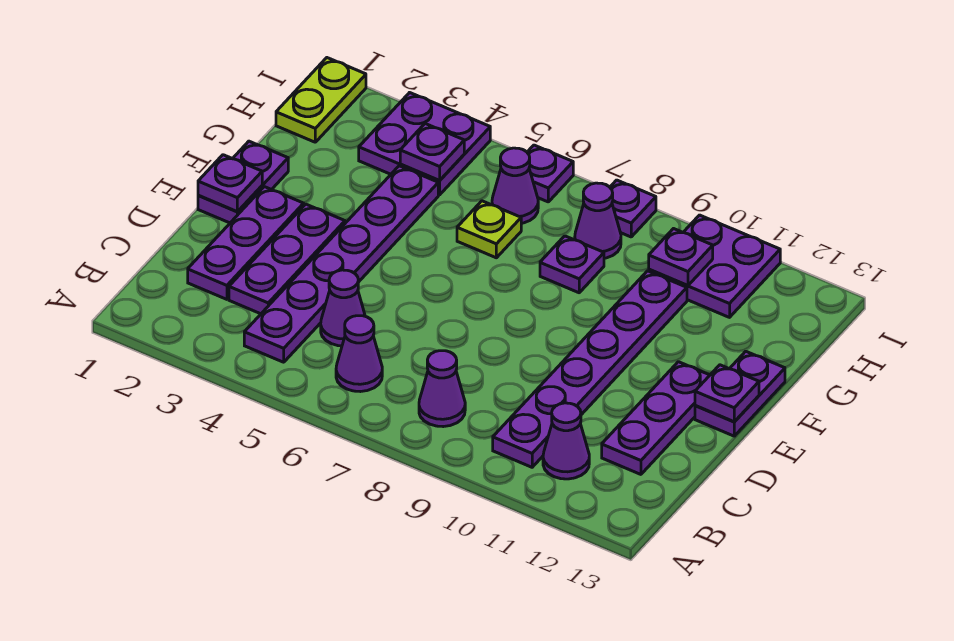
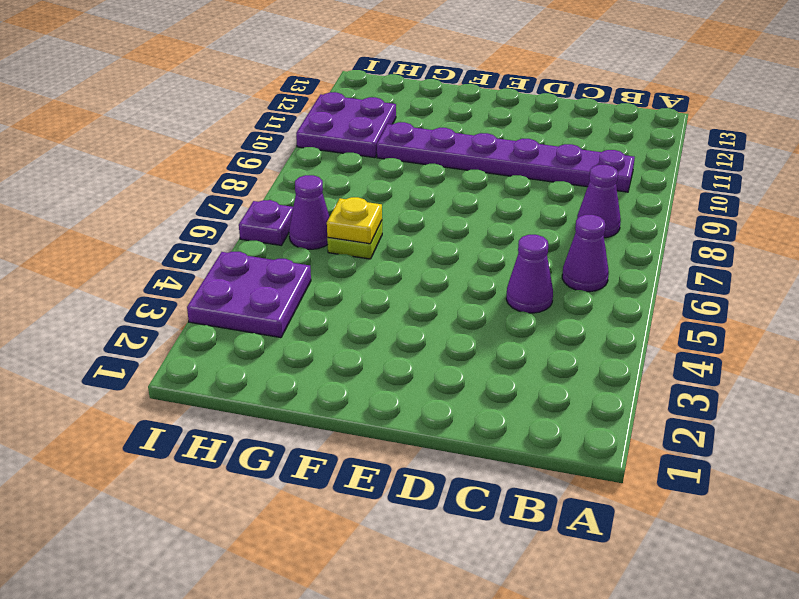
yellow plate G6 level 2 -> none
none -> purple plate B4:G4 level 1
none -> purple cone B11 level 1
none -> purple plate C2:E2 level 1

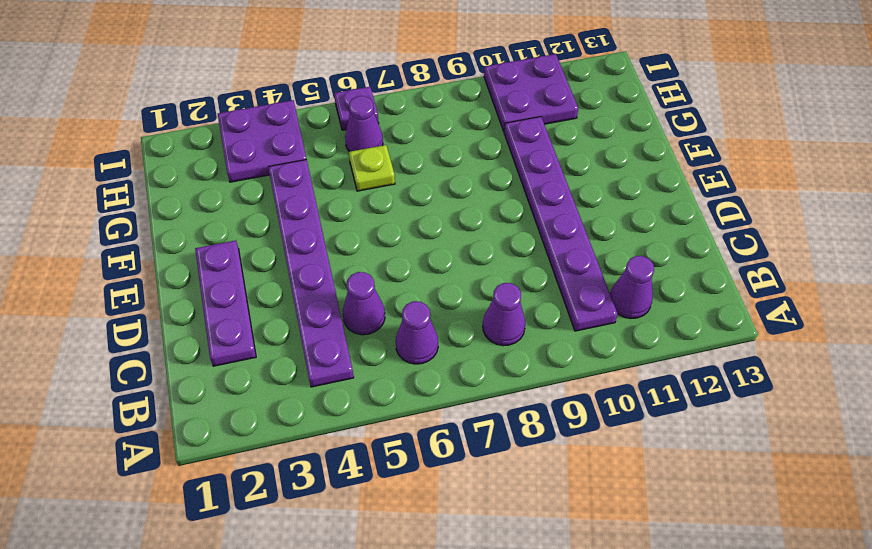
none -> purple plate C3:E3 level 1
none -> purple plate C12:E12 level 1
none -> purple plate E1:F1 level 1

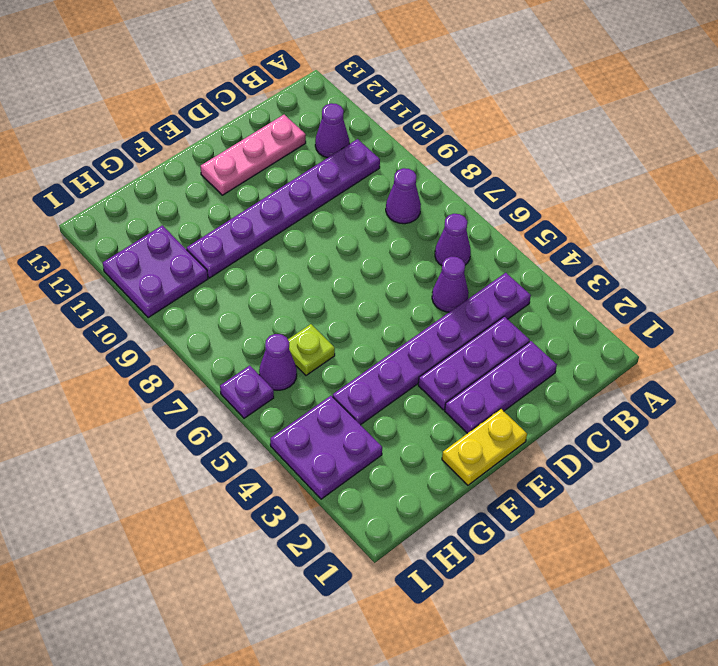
pink plate C12:E12 level 1 -> purple plate C12:E12 level 1
yellow plate E1:F1 level 1 -> purple plate E1:F1 level 1
none -> purple plate E13:F13 level 1
none -> purple plate G8 level 1
none -> lime plate H1:I1 level 1

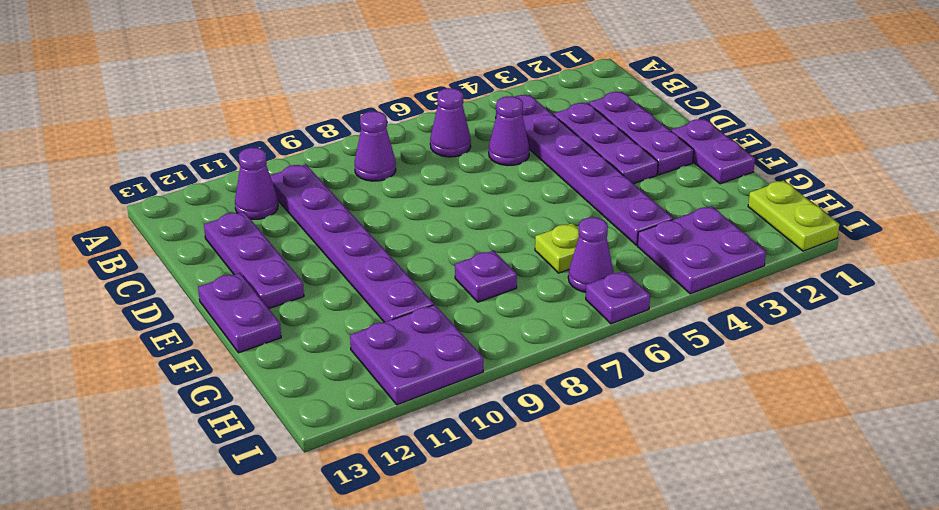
none -> purple cone H8 level 1
none -> purple plate I8 level 1
none -> purple plate E1 level 2

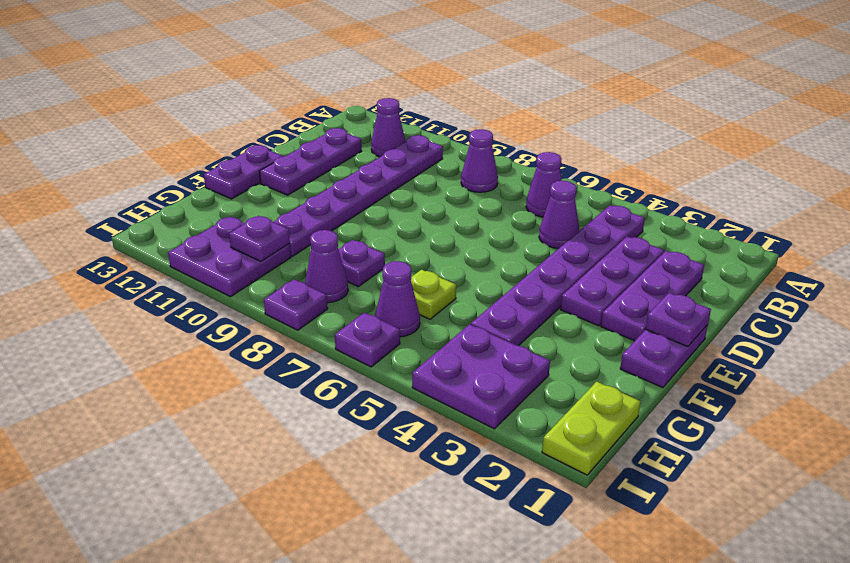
none -> purple plate E13 level 2
none -> purple plate H4 level 2

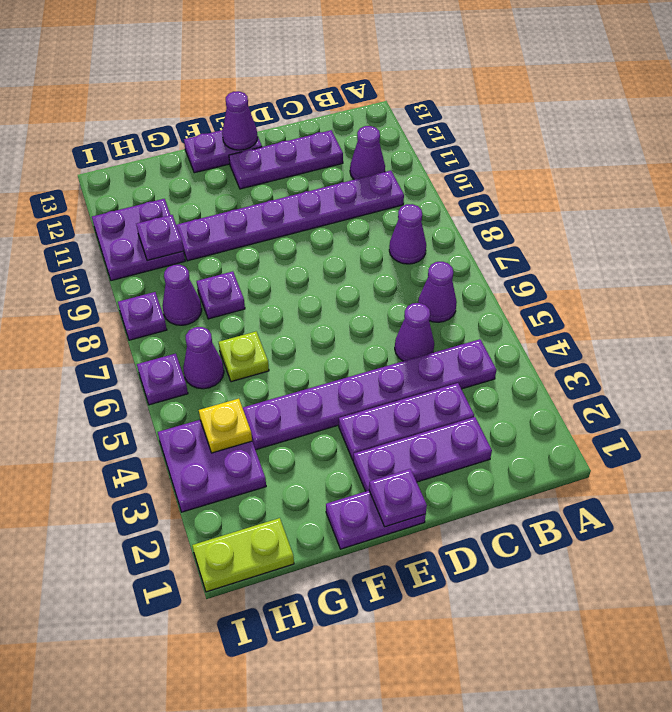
purple cone E13 level 2 -> purple plate E13 level 2
yellow plate H4 level 2 -> purple plate H4 level 2

